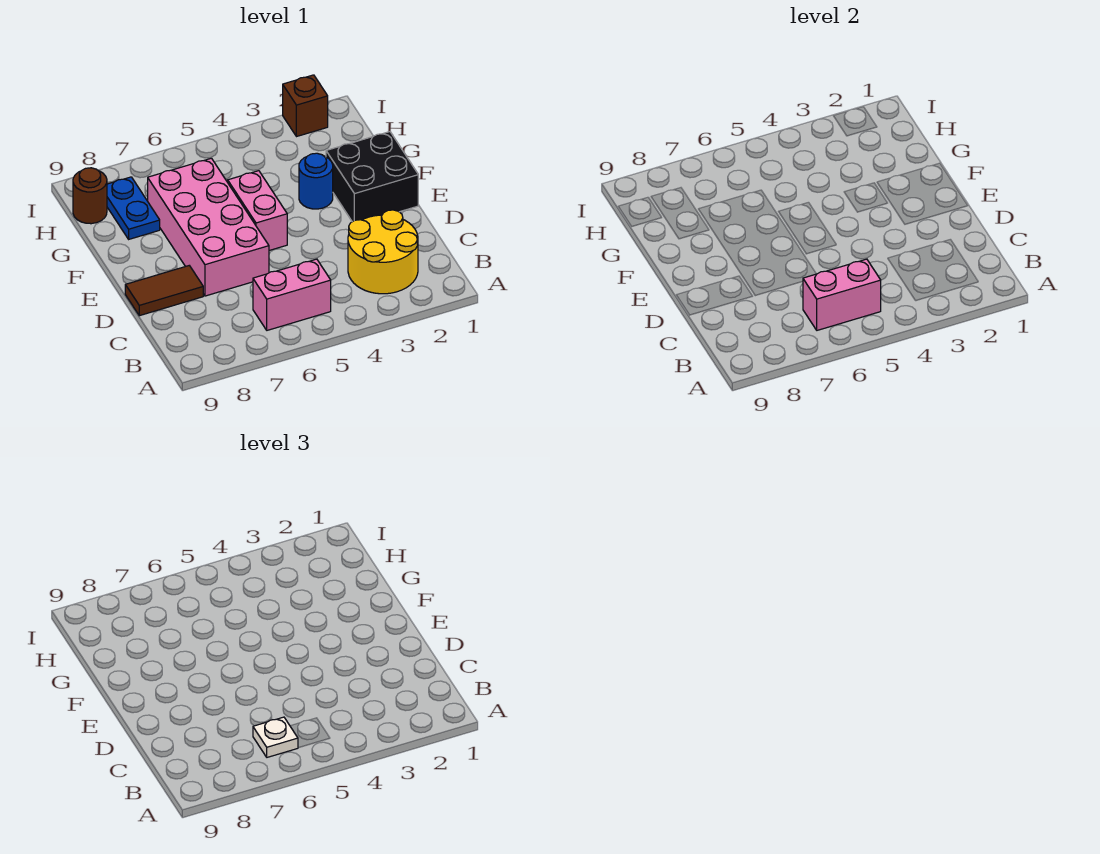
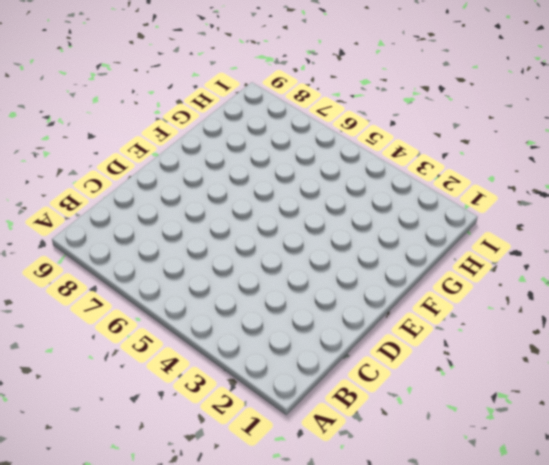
none -> yellow round brick B2:C3 level 1
none -> pink brick B5:B6 level 1
none -> pink brick D6:G7 level 1

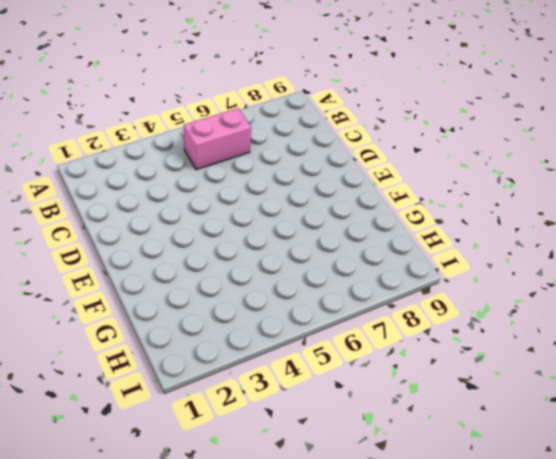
none -> yellow round brick B2:C3 level 1
none -> pink brick D6:G7 level 1
none -> brown tile D8:D9 level 1

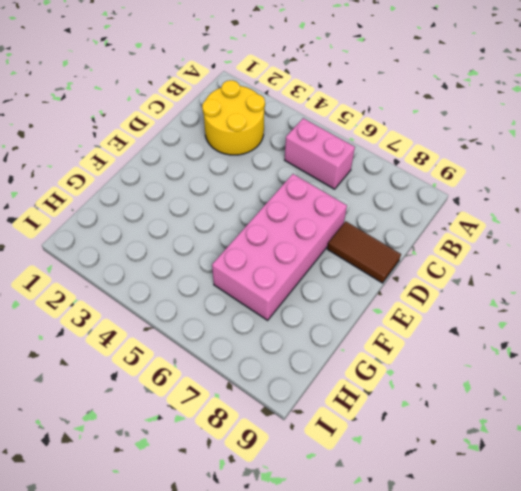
none -> black brick E1:F2 level 1
none -> pink brick E5:F5 level 1
none -> blue round brick F3 level 1

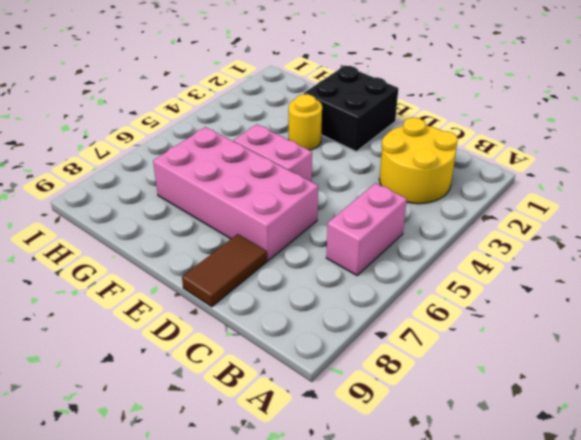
yellow round brick F3 level 1 -> blue round brick F3 level 1
none -> blue plate G8:H8 level 1
none -> brown round brick H9 level 1
none -> brown brick I2 level 1

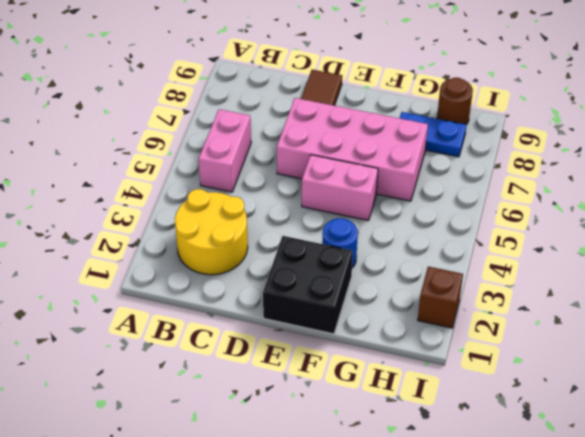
none -> pink brick B5:B6 level 2
none -> white plate B6 level 3

